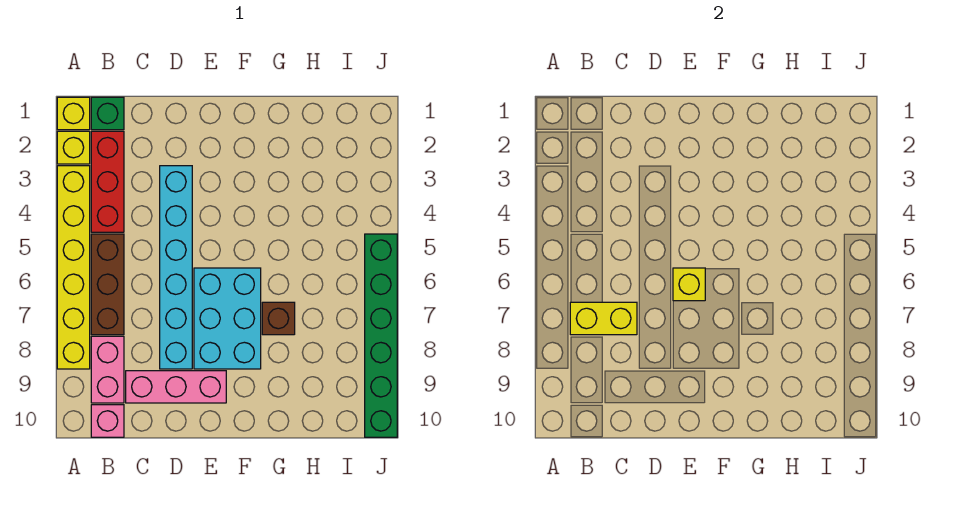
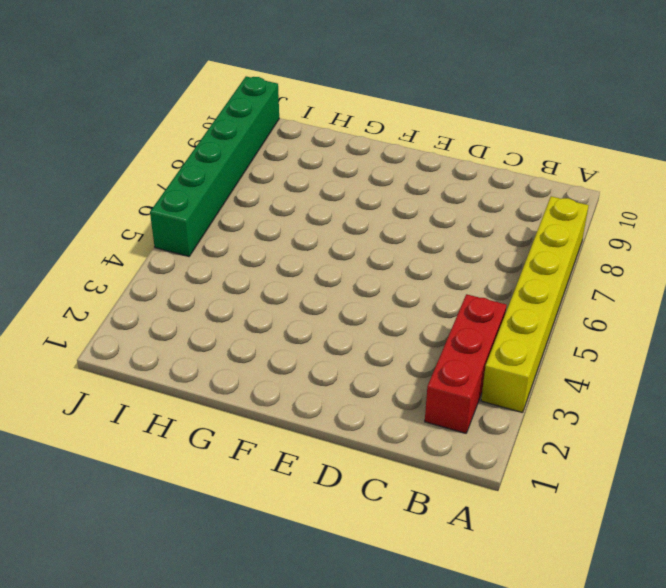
none -> yellow brick A1 level 1
none -> yellow brick A2 level 1
none -> green brick B1 level 1

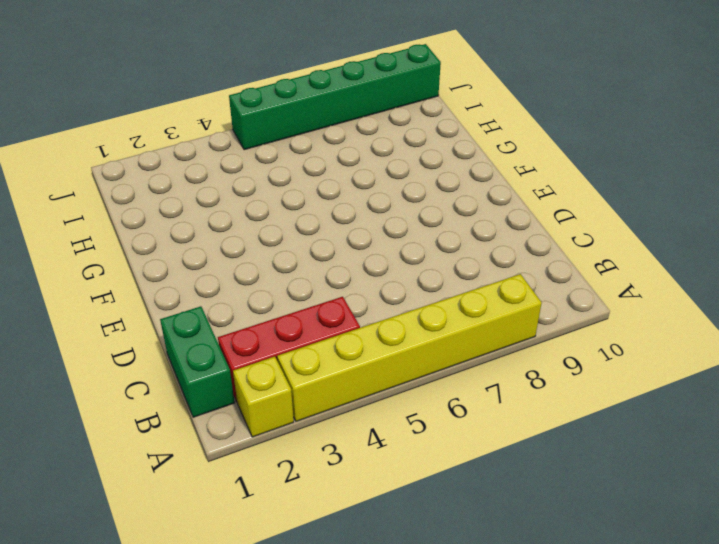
green brick B1:C1 level 1 -> green brick B1 level 1
none -> yellow brick A1 level 1
none -> brown brick B5:B7 level 1
none -> pink brick B8:B9 level 1

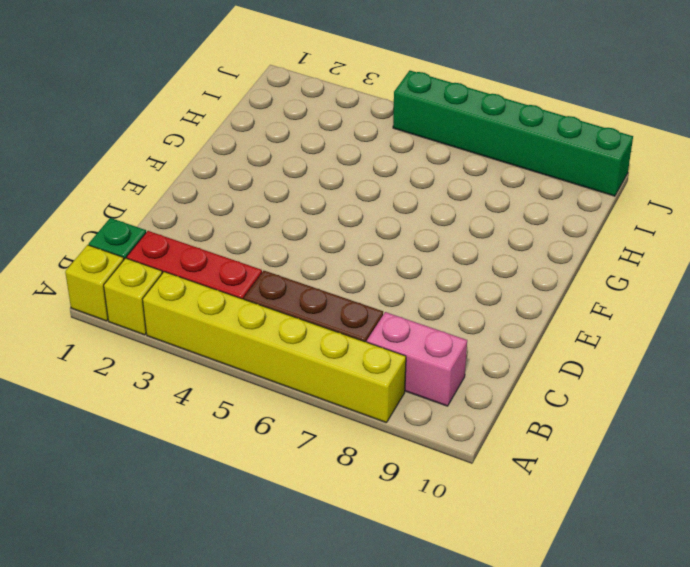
none -> pink brick B10 level 1
none -> pink brick C9:E9 level 1
none -> cyan brick D3:D8 level 1

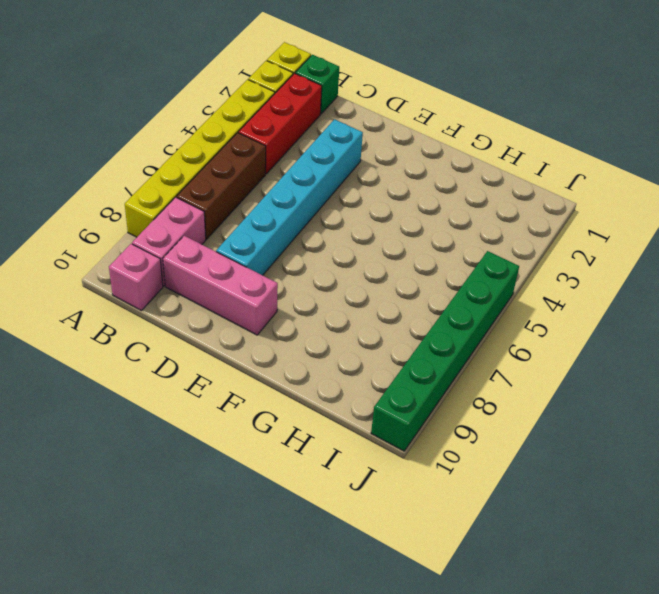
none -> cyan brick E6:F8 level 1
none -> brown brick G7 level 1
none -> yellow brick B7:C7 level 2

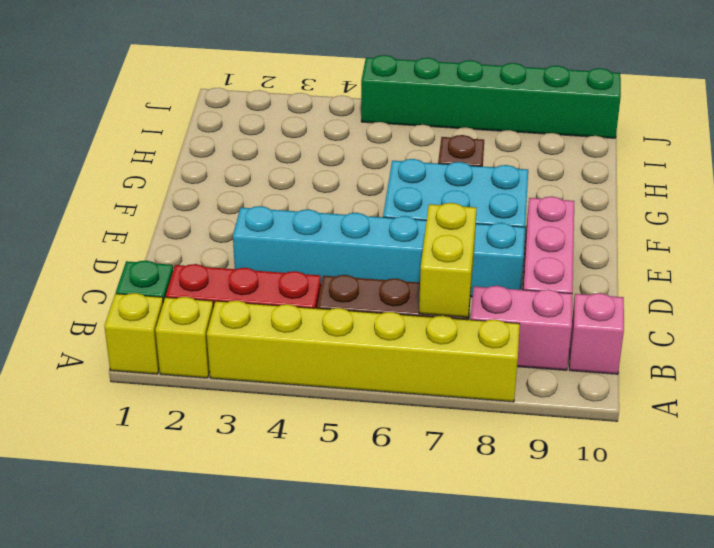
none -> yellow brick E6 level 2

